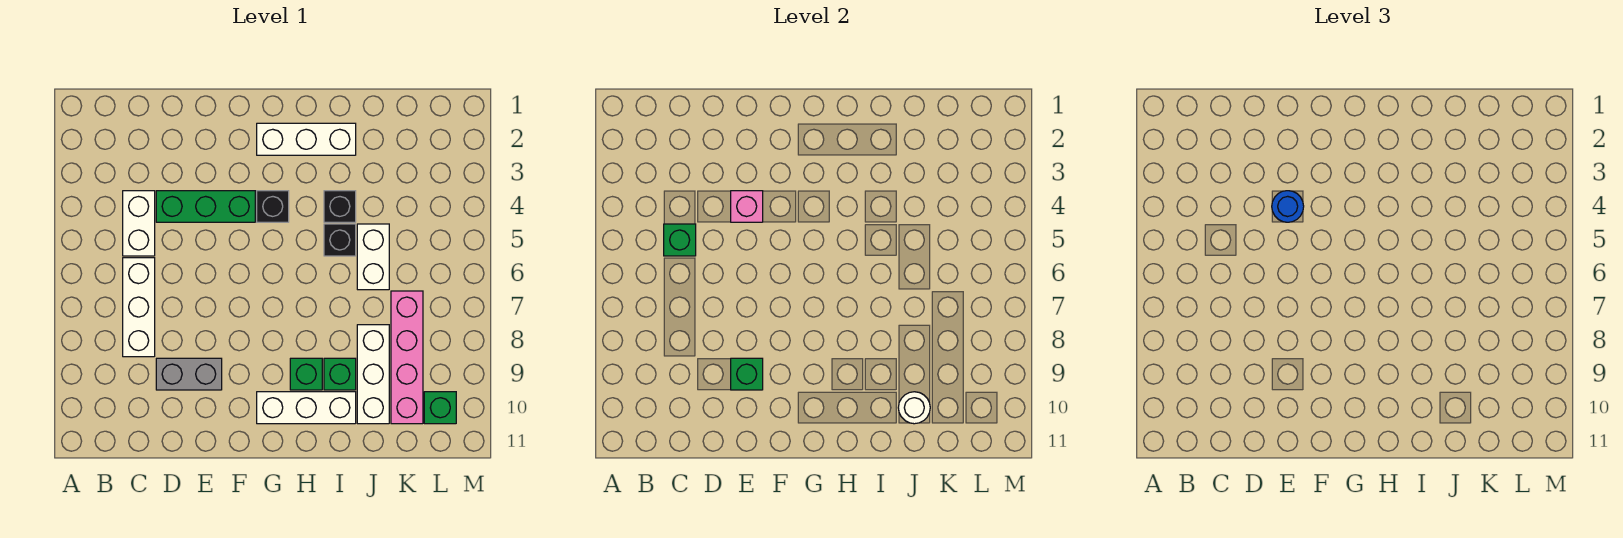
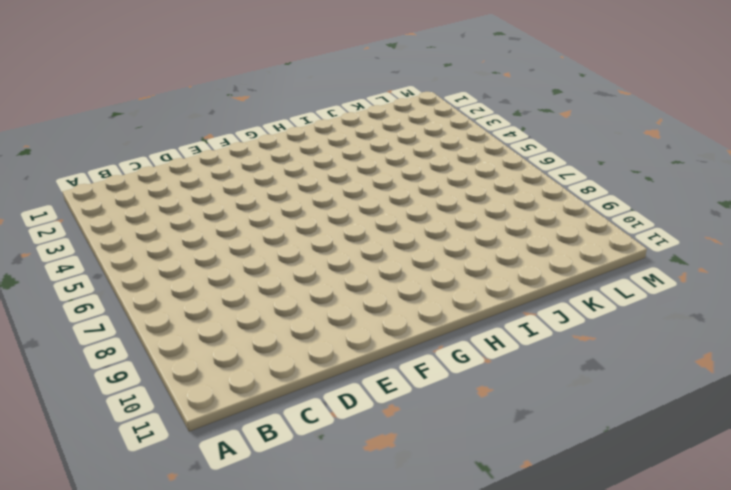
none -> white brick C4:C5 level 1
none -> white brick C6:C8 level 1
none -> green brick D4:F4 level 1

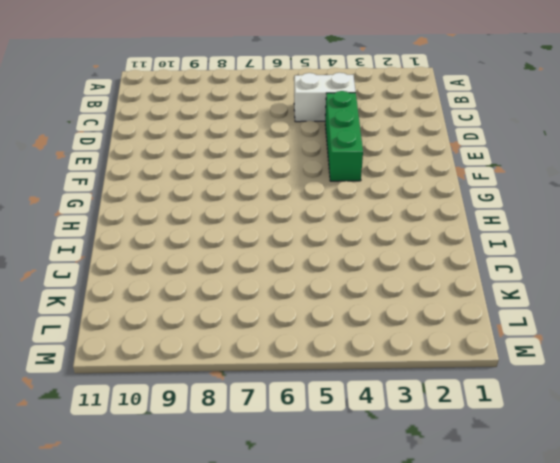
none -> white brick C6:C8 level 1
none -> grey brick D9:E9 level 1
none -> white brick G2:I2 level 1

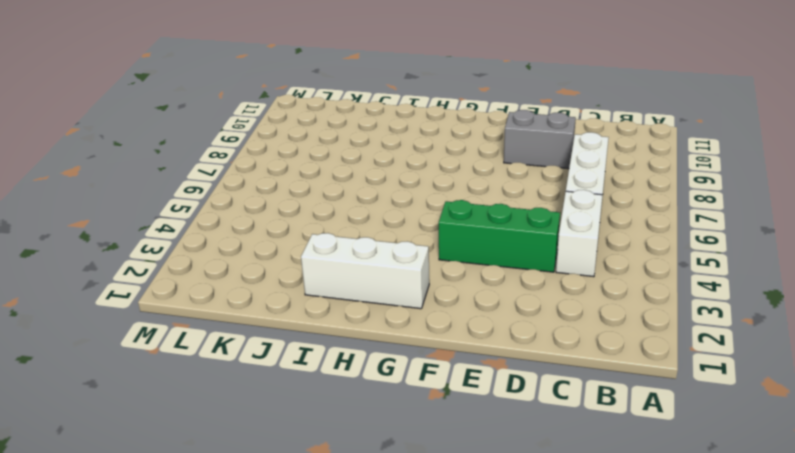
none -> black brick G4 level 1
none -> white brick G10:I10 level 1
none -> green brick H9 level 1

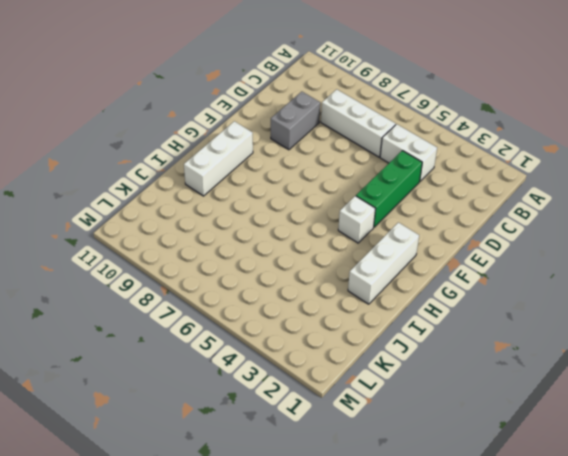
white brick G4 level 1 -> black brick G4 level 1
none -> green brick H9 level 1
none -> black brick I4 level 1
none -> black brick I5 level 1

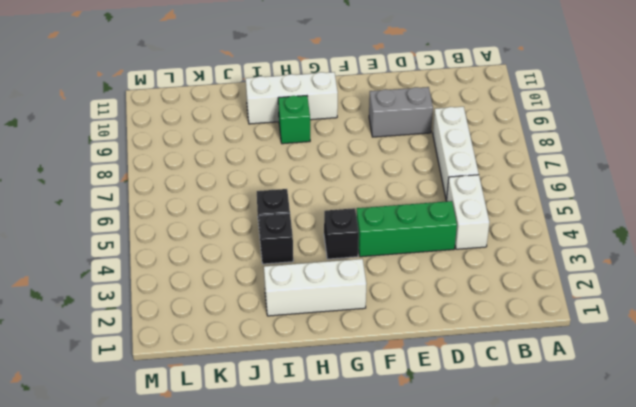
none -> green brick I9 level 1
none -> white brick J5:J6 level 1
none -> white brick J8:J10 level 1

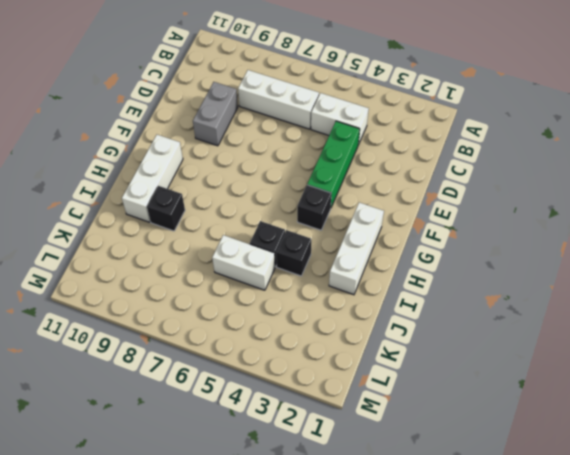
black brick I9 level 1 -> green brick I9 level 1
none -> green brick H9 level 1
none -> white brick J8:J10 level 1
none -> pink brick K7:K10 level 1

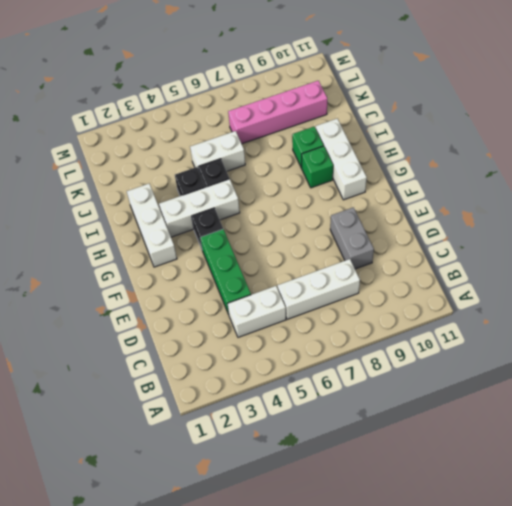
white brick H3:H5 level 1 -> white brick J8:J10 level 1
none -> green brick L10 level 1
none -> green brick C5 level 2
none -> pink brick E4 level 2

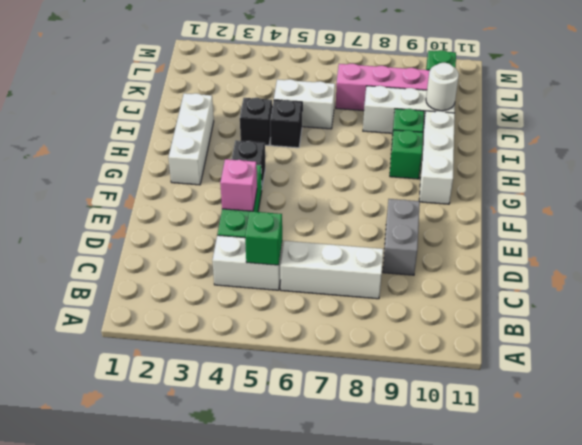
none -> green brick E9 level 2
none -> blue round brick E4 level 3

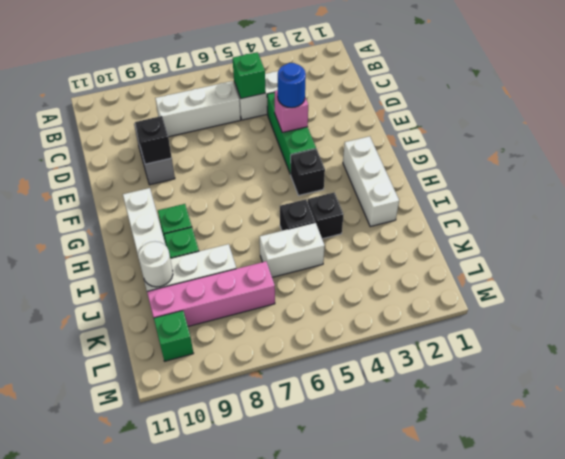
black brick E9 level 2 -> green brick E9 level 2

